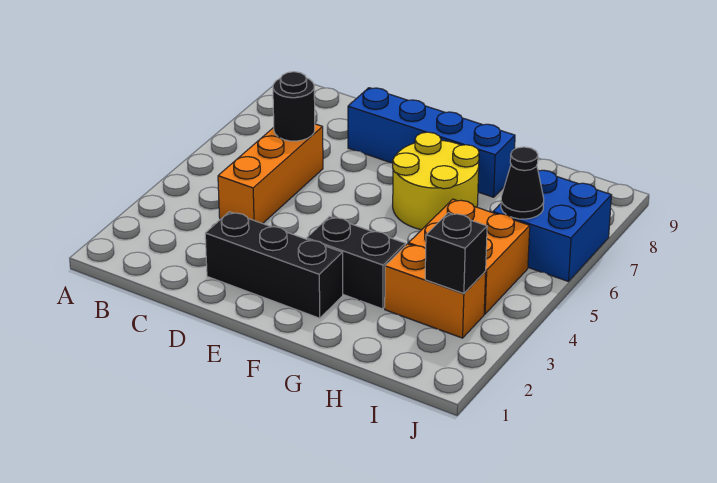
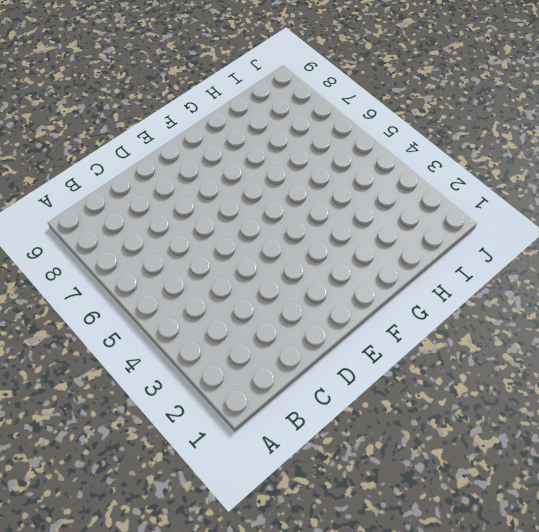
none -> orange brick C4:C6 level 1
none -> black brick D2:F2 level 1

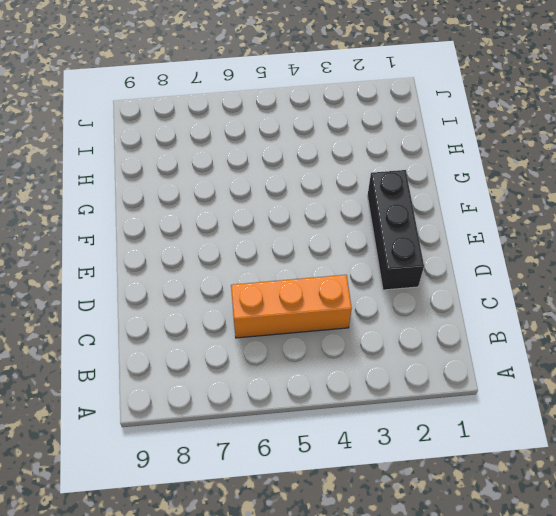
none -> blue brick D8:G8 level 1
none -> black brick F3:G3 level 1

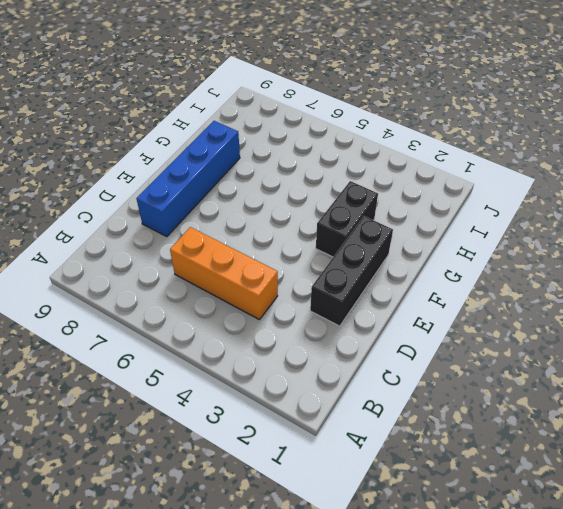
none -> yellow round brick F6:G7 level 1
none -> orange brick H3:I3 level 1

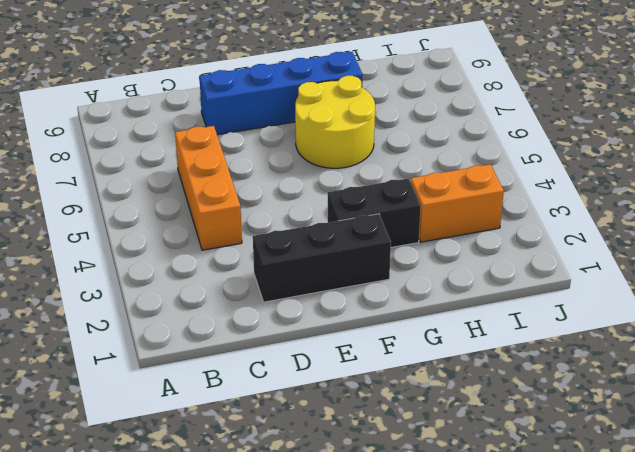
none -> orange brick H4:I5 level 1
none -> blue brick I6:J7 level 1

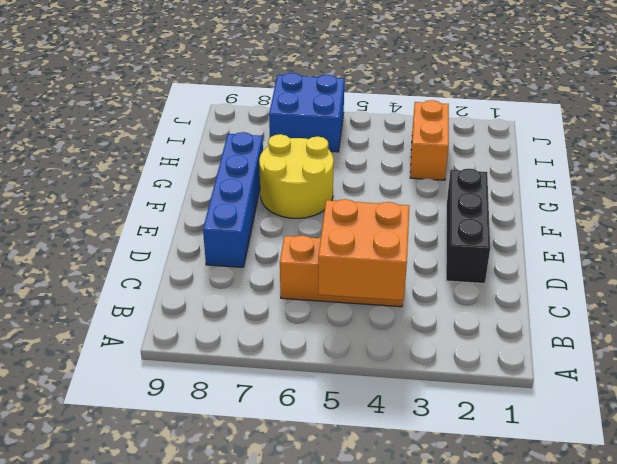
orange brick B4:C5 level 2 -> orange brick H4:I5 level 1
none -> black brick F3:G3 level 1
none -> black round brick C6 level 2

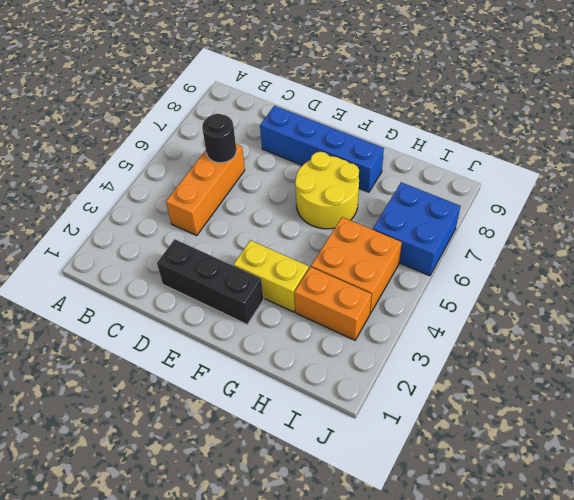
yellow brick F3:G3 level 1 -> black brick F3:G3 level 1
none -> black brick I3 level 2
none -> black cone I6 level 2

